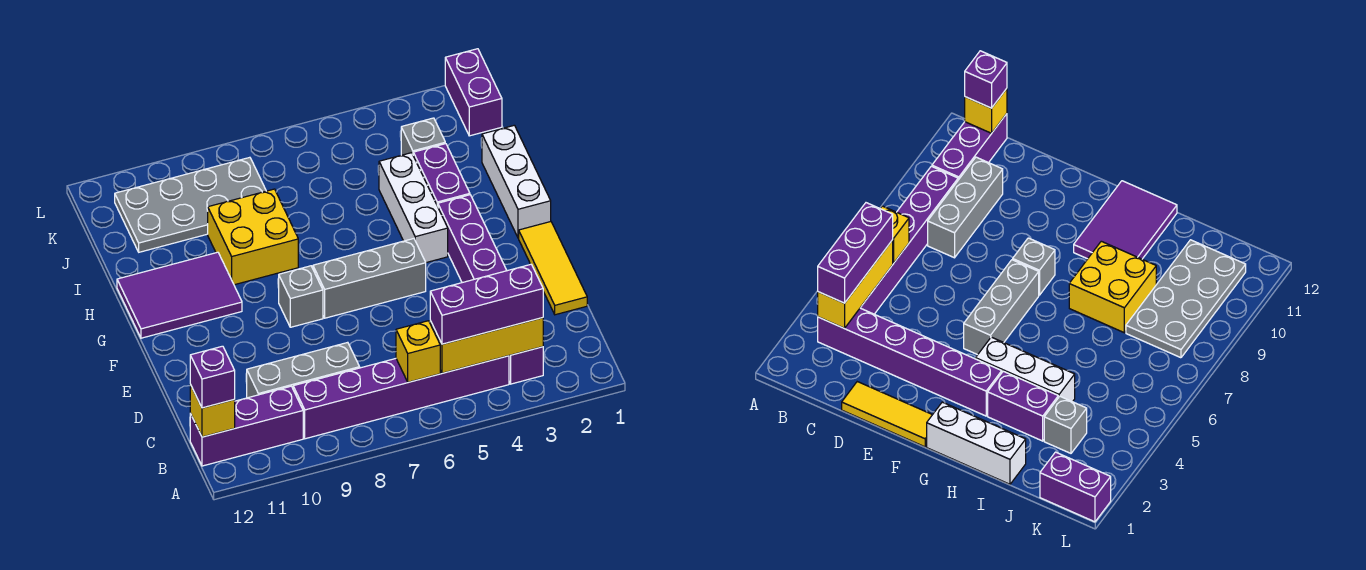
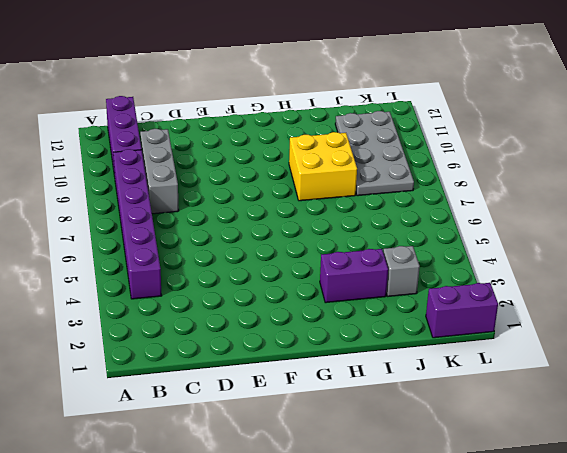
none -> purple brick B3:G3 level 1
none -> yellow tile D1:F1 level 1
none -> grey brick F5:F7 level 1

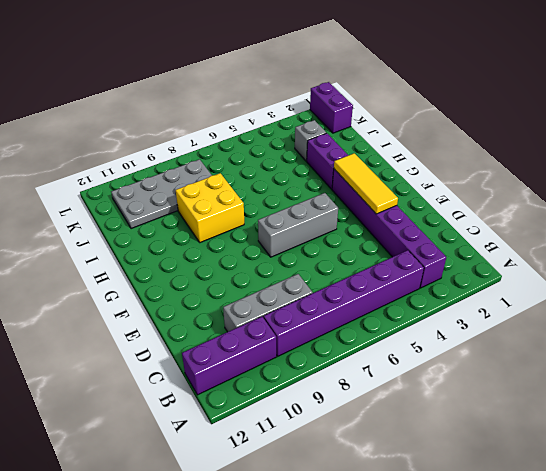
yellow tile E3:G3 level 2 -> yellow tile D1:F1 level 1
none -> grey brick F8 level 1
none -> white brick G1:I1 level 1
none -> white brick G4:I4 level 1

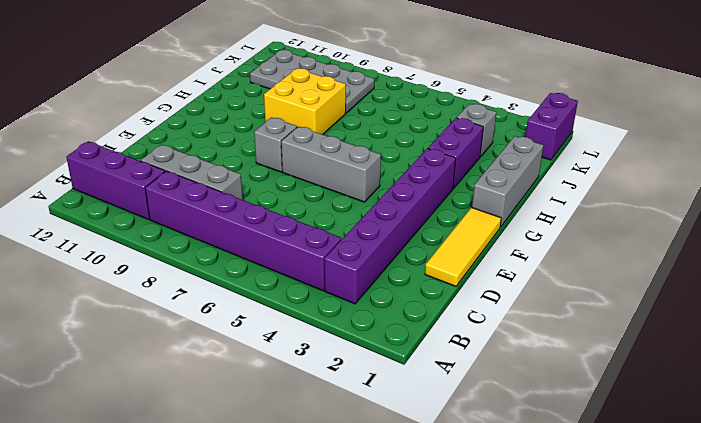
grey brick G1:I1 level 1 -> white brick G1:I1 level 1
none -> white brick G4:I4 level 1
none -> purple tile G10:H12 level 1
none -> yellow brick B3:B5 level 2

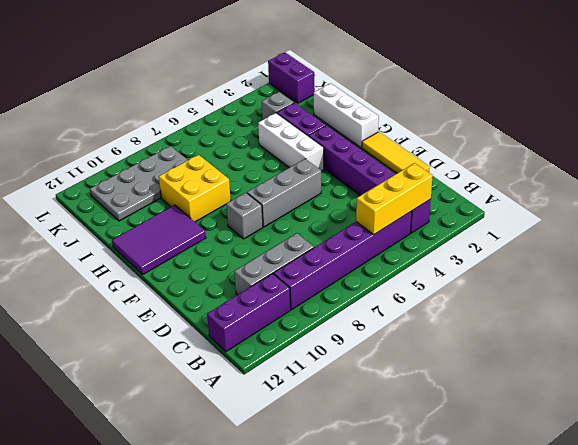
none -> yellow brick B6 level 2
none -> yellow brick B12 level 2
none -> purple brick B3:B5 level 3

